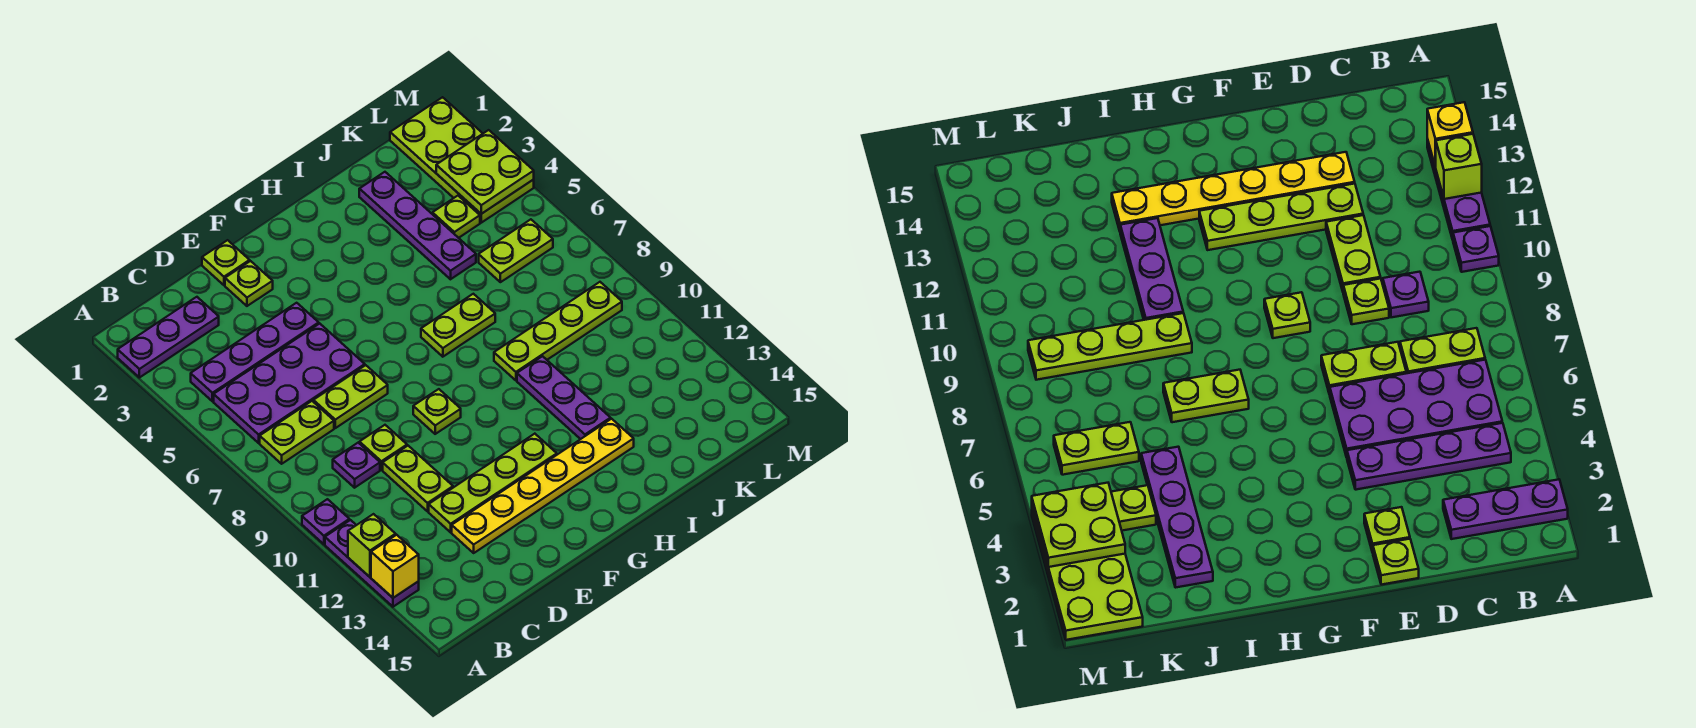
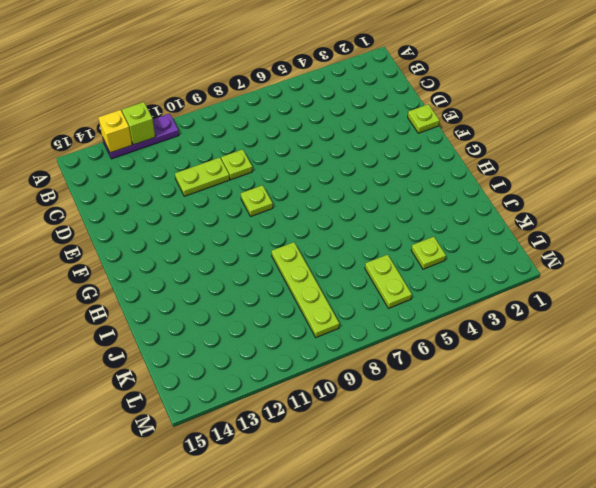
none -> purple plate A2:C2 level 1
none -> purple plate A10 level 1
none -> purple plate B4:E4 level 1

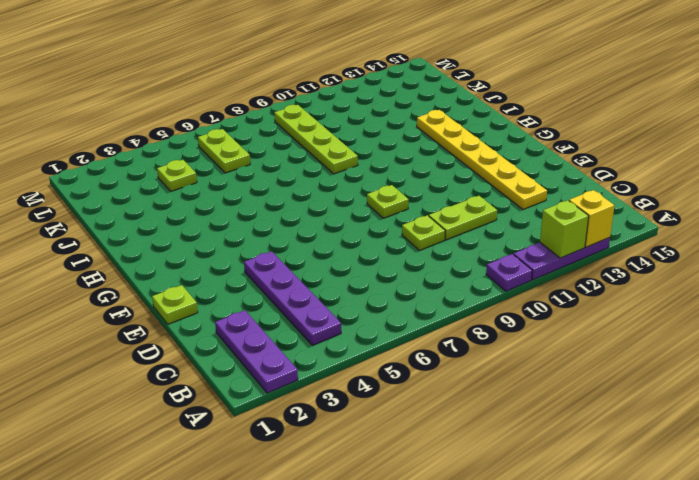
none -> purple plate B5:E6 level 1
none -> lime plate B7:C7 level 1
none -> purple plate C9 level 1

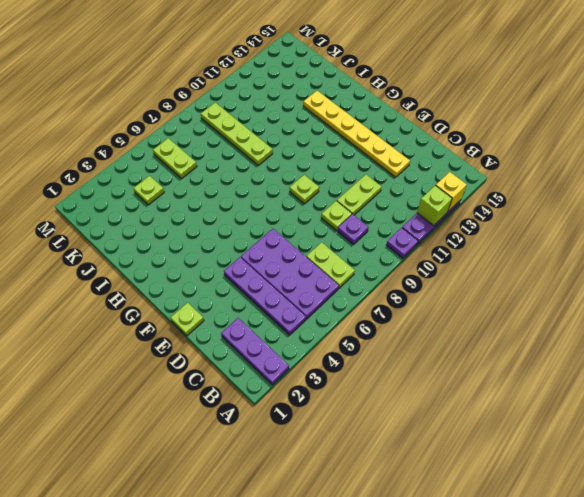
none -> lime plate D7:E7 level 1
none -> lime plate D12:G12 level 1
none -> lime plate E2 level 1

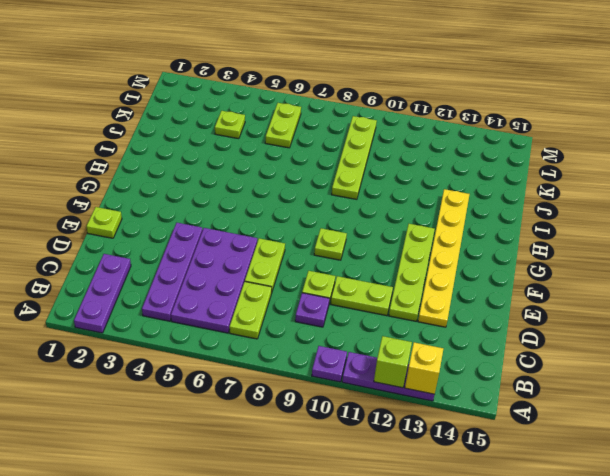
none -> lime plate E2 level 1
none -> lime plate H7:I7 level 1
none -> purple plate I10:I12 level 1

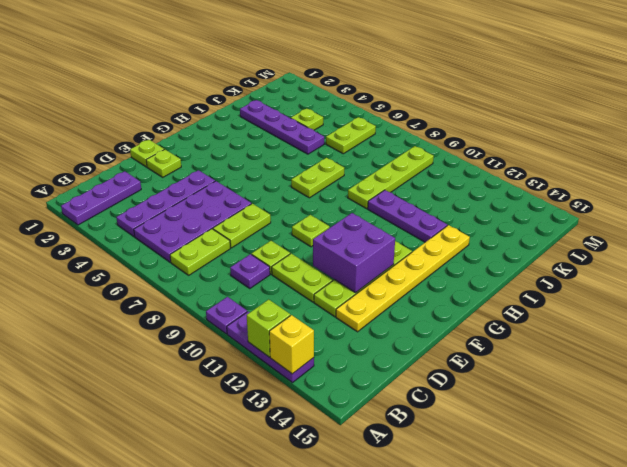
purple brick E11:F12 level 2 -> none
none -> lime plate L1:M4 level 1
none -> lime plate L3:M4 level 2

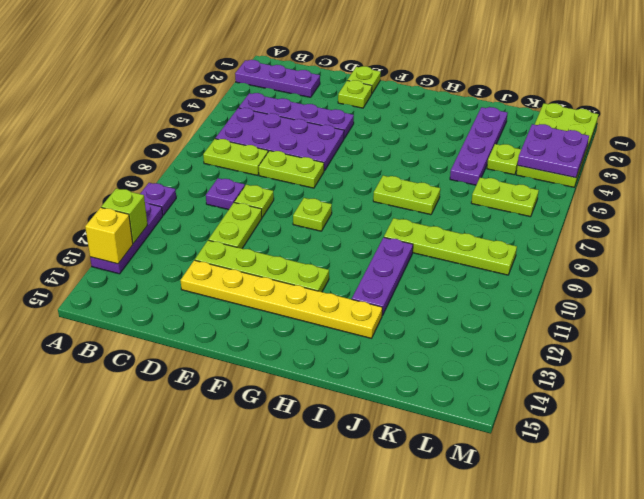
purple plate L3:M4 level 2 -> lime plate L3:M4 level 2

